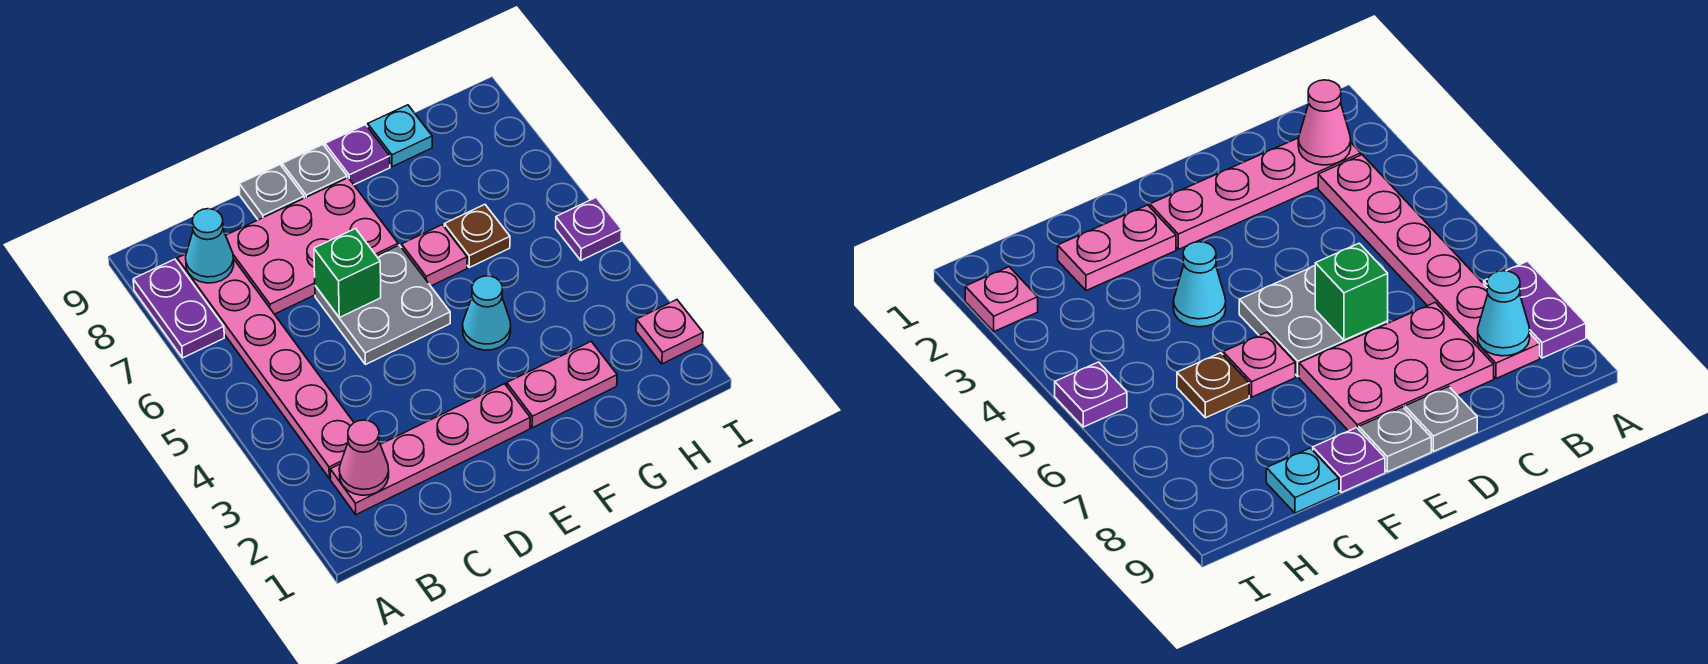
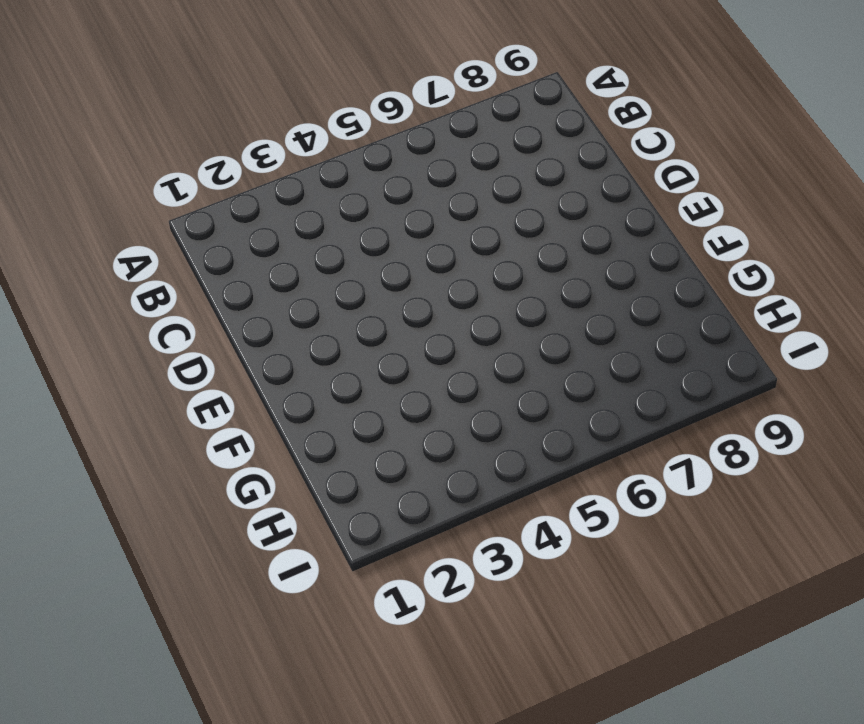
none -> purple plate A7:A8 level 1
none -> pink plate B2:E2 level 1
none -> pink plate B3:B8 level 1

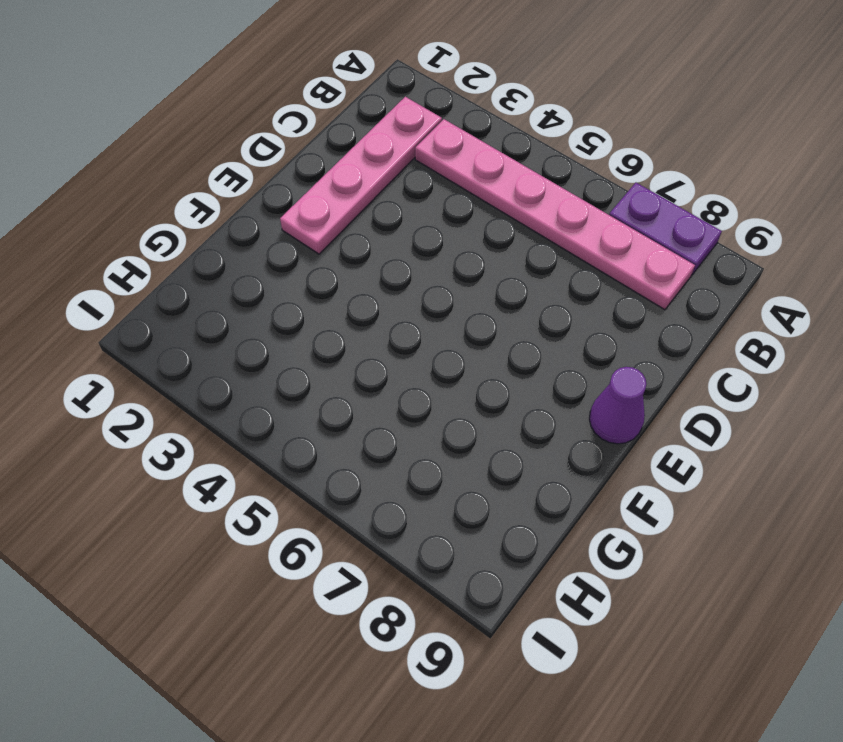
purple cone E9 level 1 -> grey plate E9 level 1
none -> pink plate C7:E8 level 1
none -> grey plate D5:E6 level 1
none -> grey plate D9 level 1

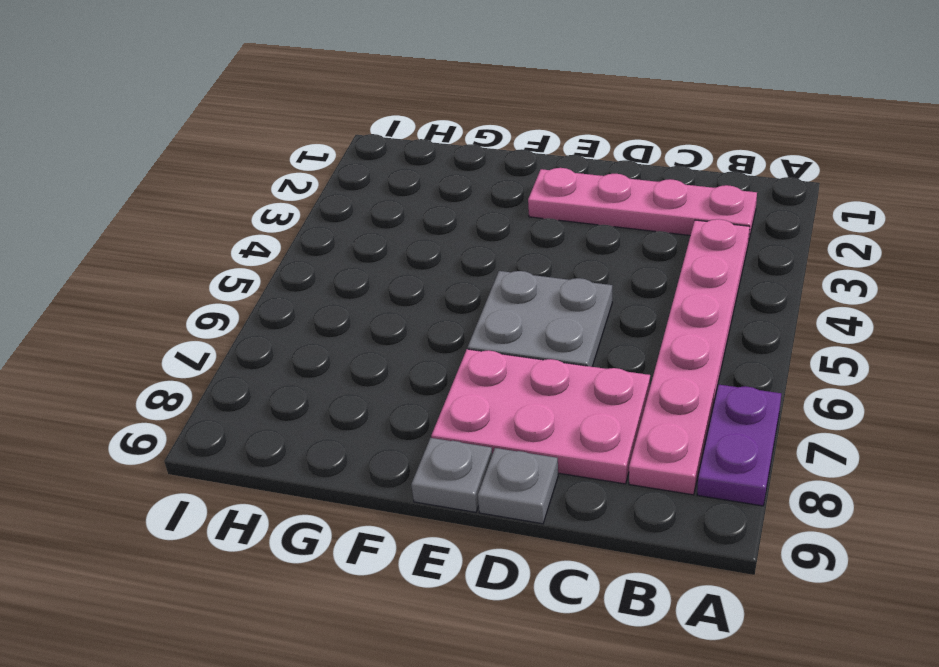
none -> pink plate F2:G2 level 1
none -> cyan cone F4 level 1
none -> pink plate F6 level 1

